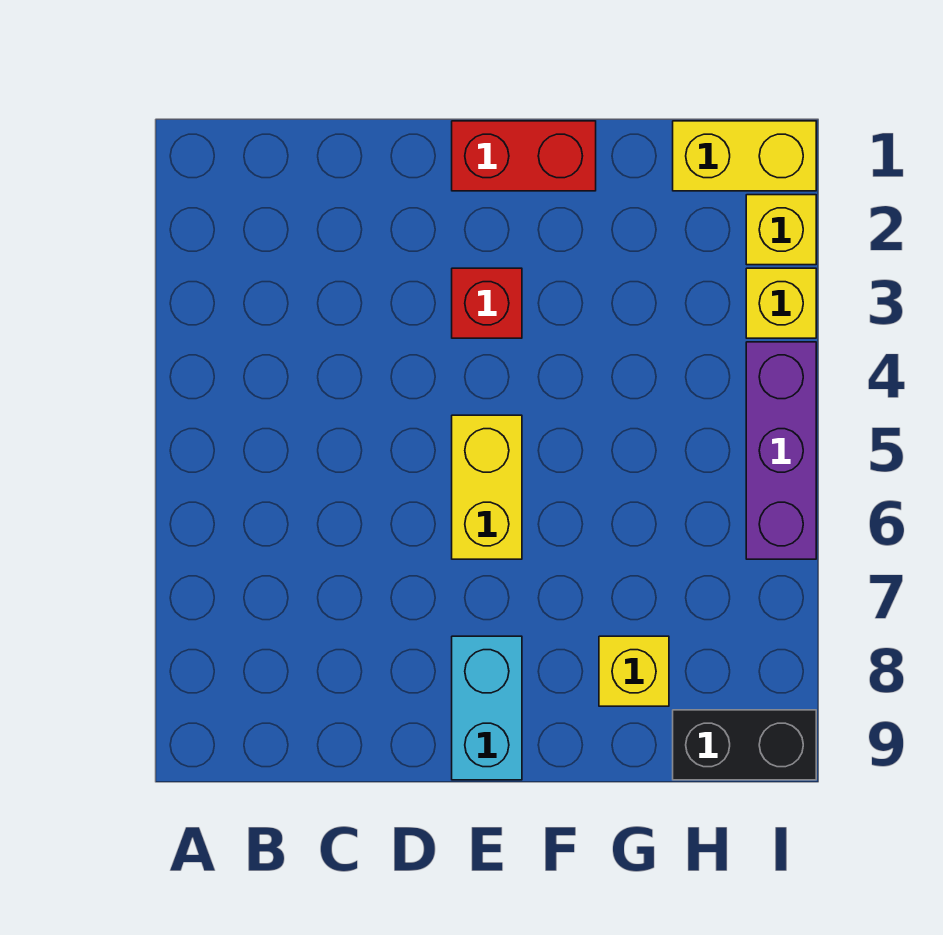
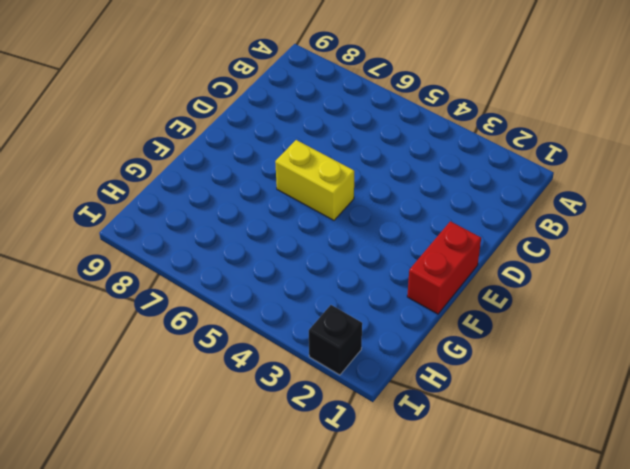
black brick I2 level 1 -> yellow brick I2 level 1
none -> red brick E3 level 1
none -> cyan brick E8:E9 level 1

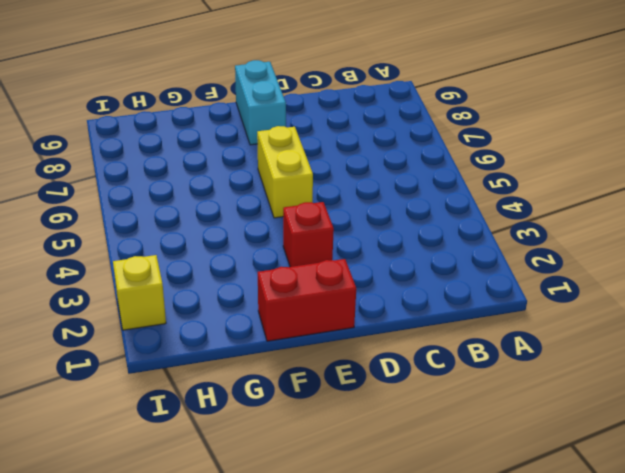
none -> yellow brick G8 level 1
none -> yellow brick H1:I1 level 1

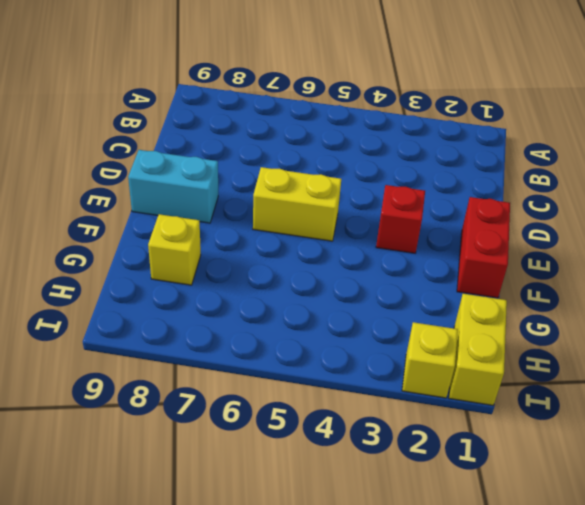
none -> black brick H9:I9 level 1
none -> yellow brick I3 level 1

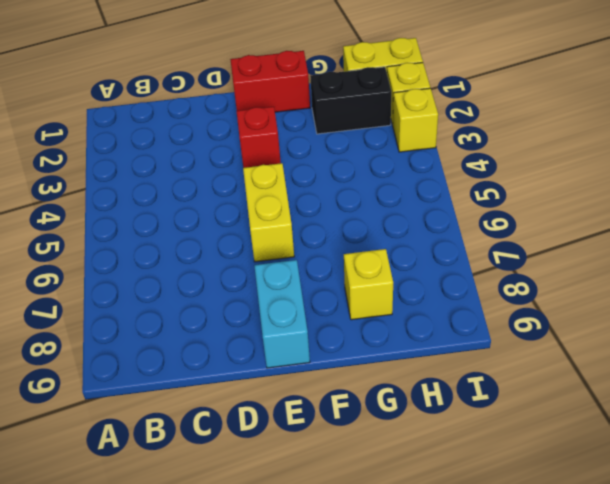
black brick G2:H2 level 1 -> black brick H9:I9 level 1
none -> purple brick I4:I6 level 1

